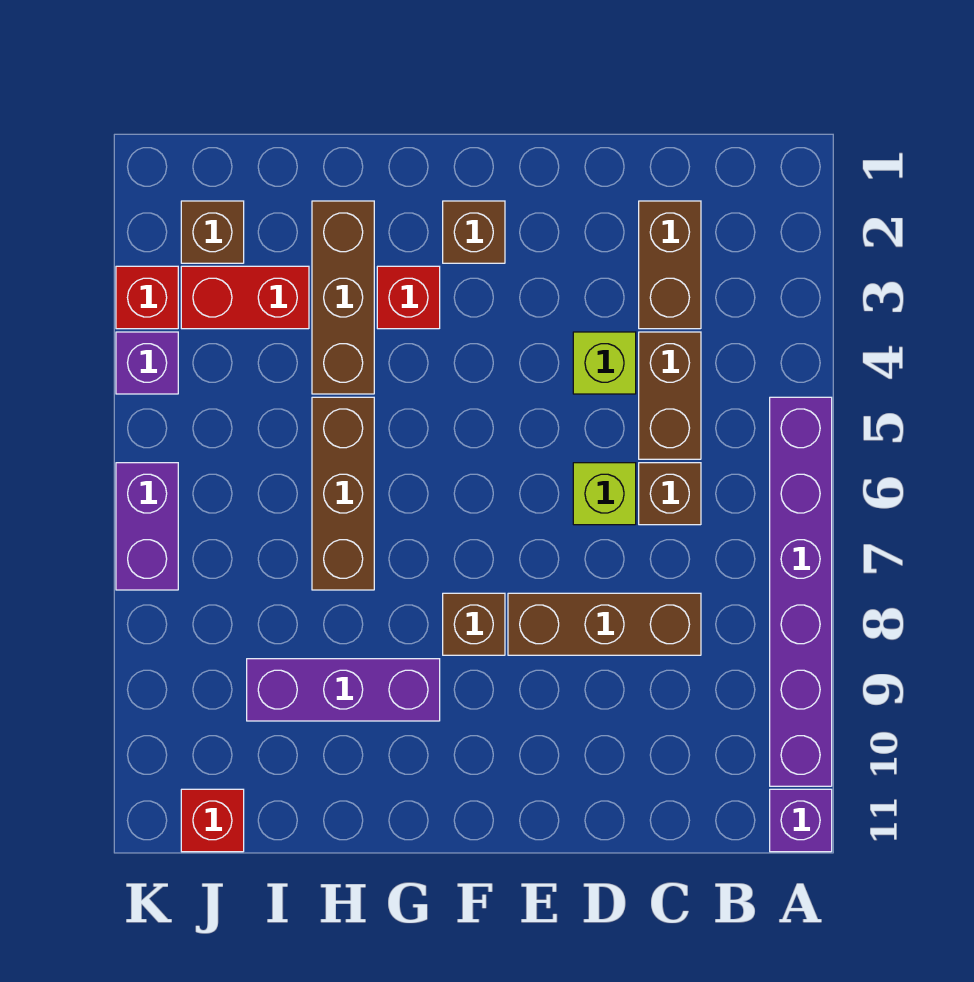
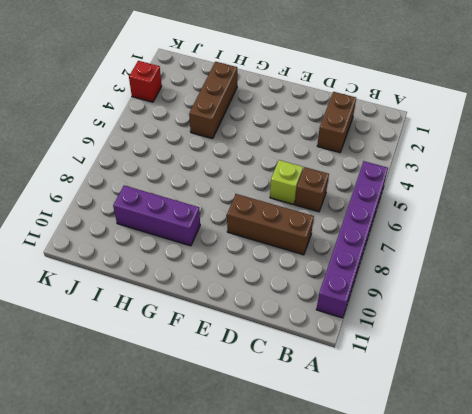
none -> purple brick A11 level 1
none -> brown brick C4:C5 level 1
none -> lime brick D4 level 1

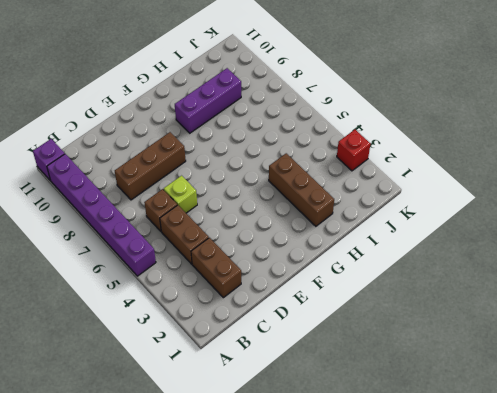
none -> lime brick D4 level 1
none -> brown brick F2 level 1
none -> brown brick F8 level 1

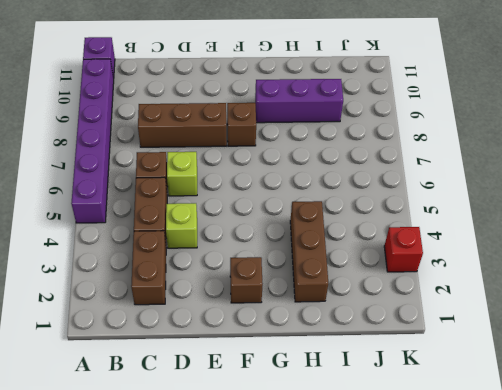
none -> red brick G3 level 1
none -> brown brick H5:H7 level 1
none -> red brick I3:J3 level 1

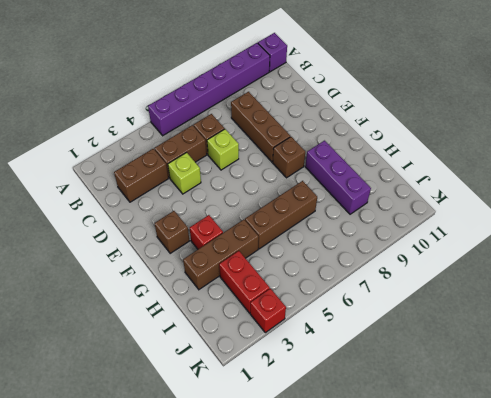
none -> brown brick J2 level 1
none -> red brick J11 level 1
none -> purple brick K4 level 1

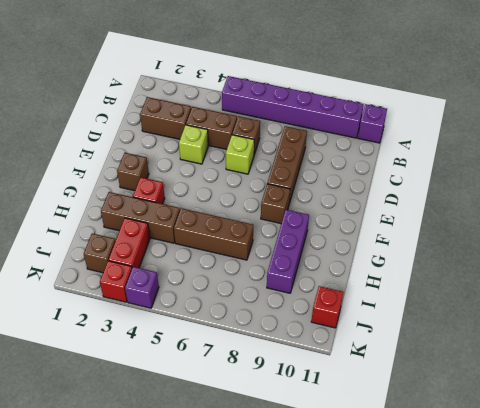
none -> purple brick K6:K7 level 1

